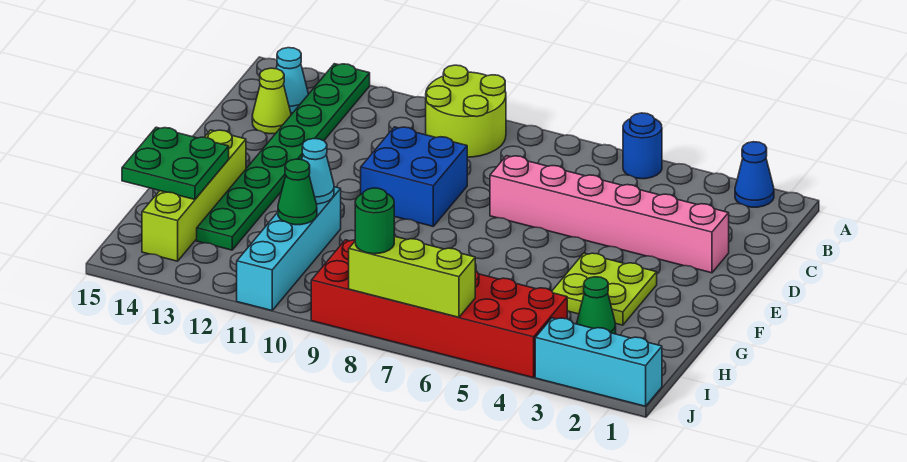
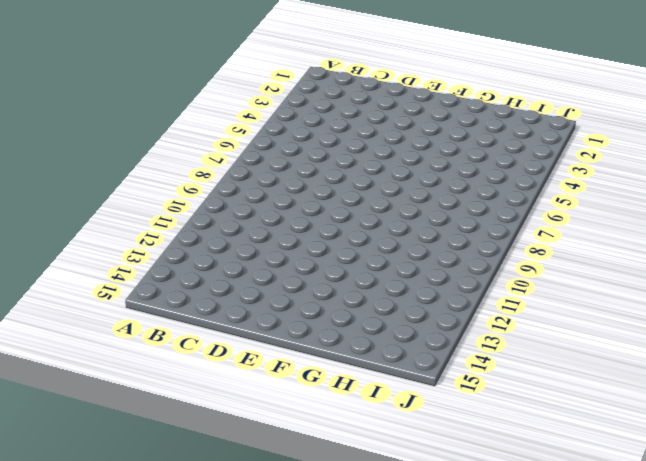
none -> blue cone A2 level 1
none -> blue round brick A5 level 1
none -> lime round brick A9:B10 level 1

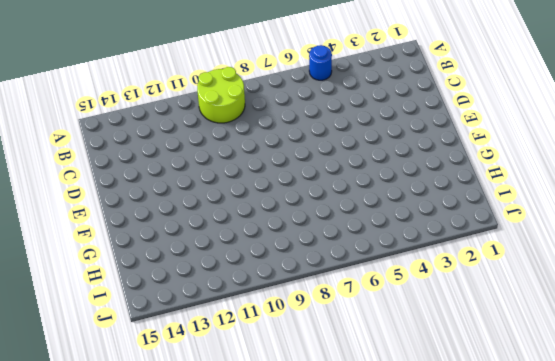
none -> blue cone A2 level 1
none -> green plate A13:H13 level 1
none -> cyan cone B14 level 1

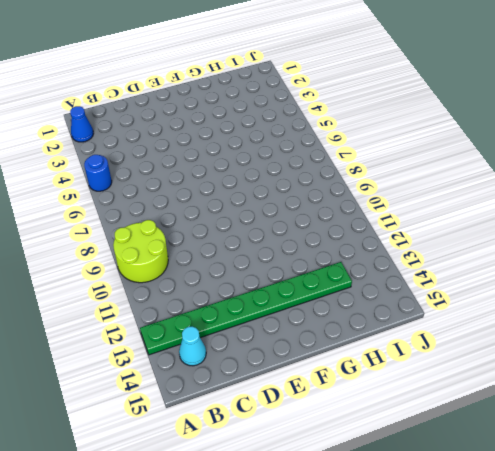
none -> lime cone C14 level 1
none -> pink brick D2:D7 level 1
none -> blue brick D9:E10 level 1

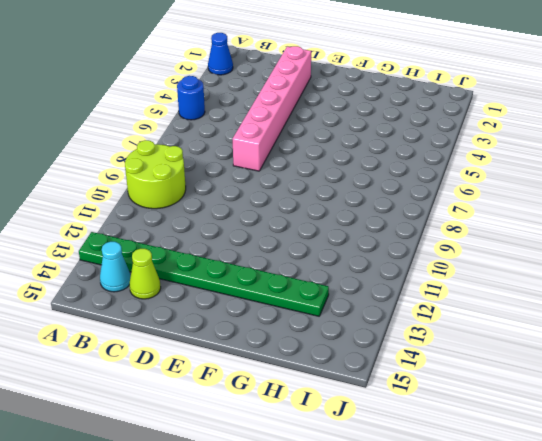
none -> blue brick D9:E10 level 1
none -> lime plate F3:G4 level 1
none -> lime brick F14:I14 level 1

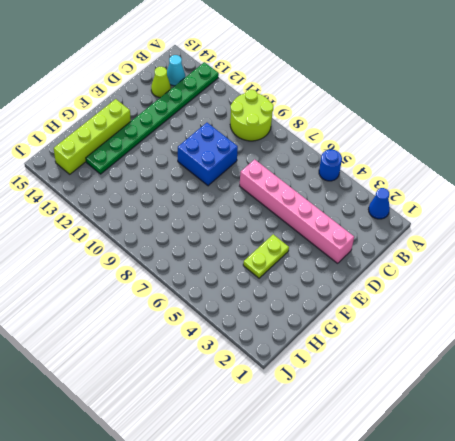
lime plate F4:G4 level 1 -> lime plate F3:G4 level 1
none -> cyan brick G11:J11 level 1
none -> green cone H3 level 1
none -> red brick I4:J9 level 1

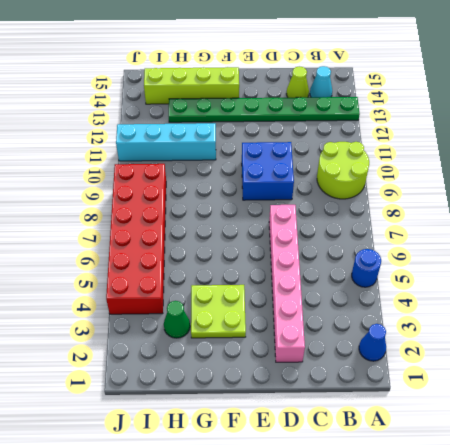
none -> cyan brick J1:J3 level 1
none -> cyan cone G11 level 2
none -> green plate G14:H15 level 2

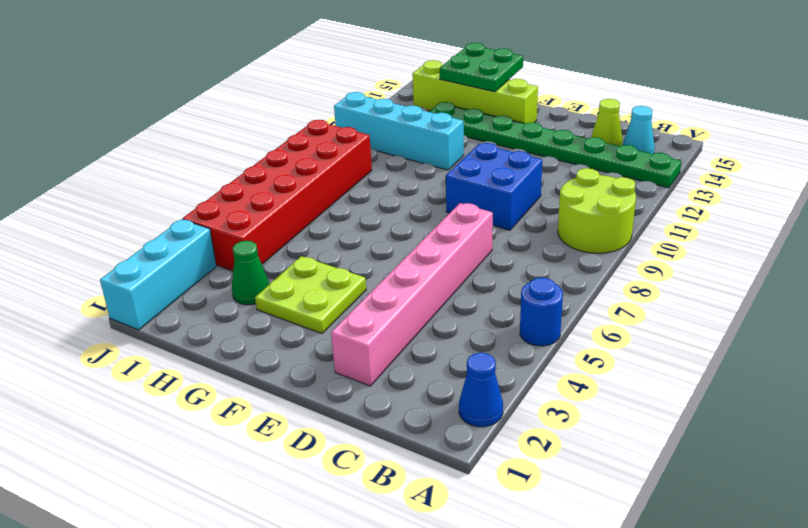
none -> cyan cone G11 level 2
none -> green cone H11 level 2
none -> lime brick J6:J8 level 2

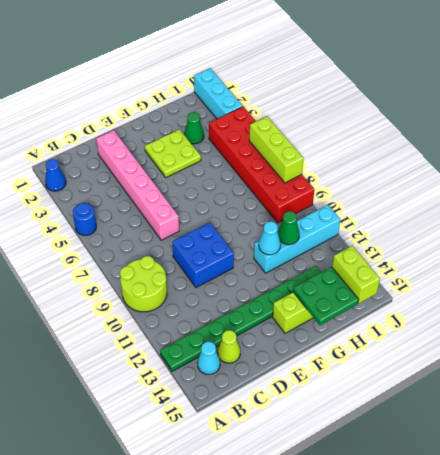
lime brick I14:I15 level 2 -> none
none -> green round brick J8 level 3

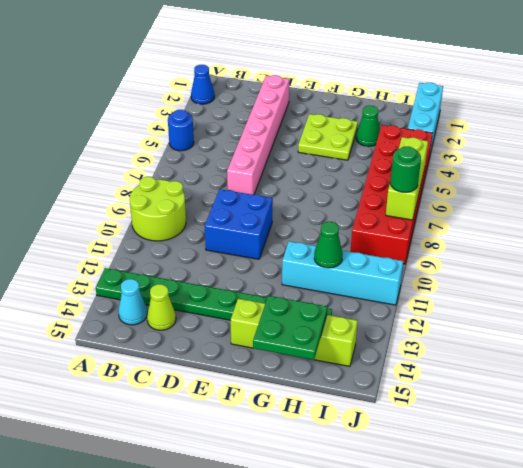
none -> cyan cone G11 level 2

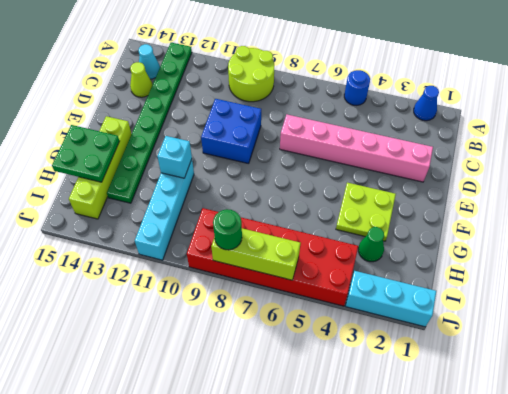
cyan brick G11 level 2 -> cyan cone G11 level 2
none -> green cone H11 level 2

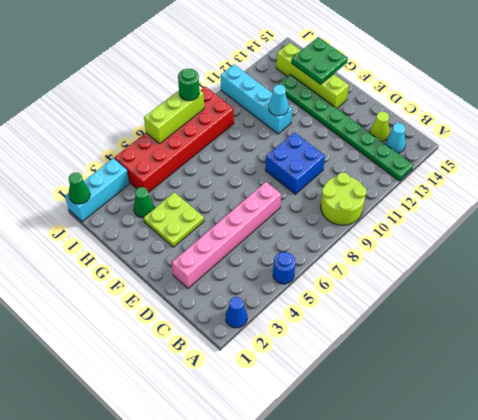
green cone J1 level 2 -> green cone H11 level 2

